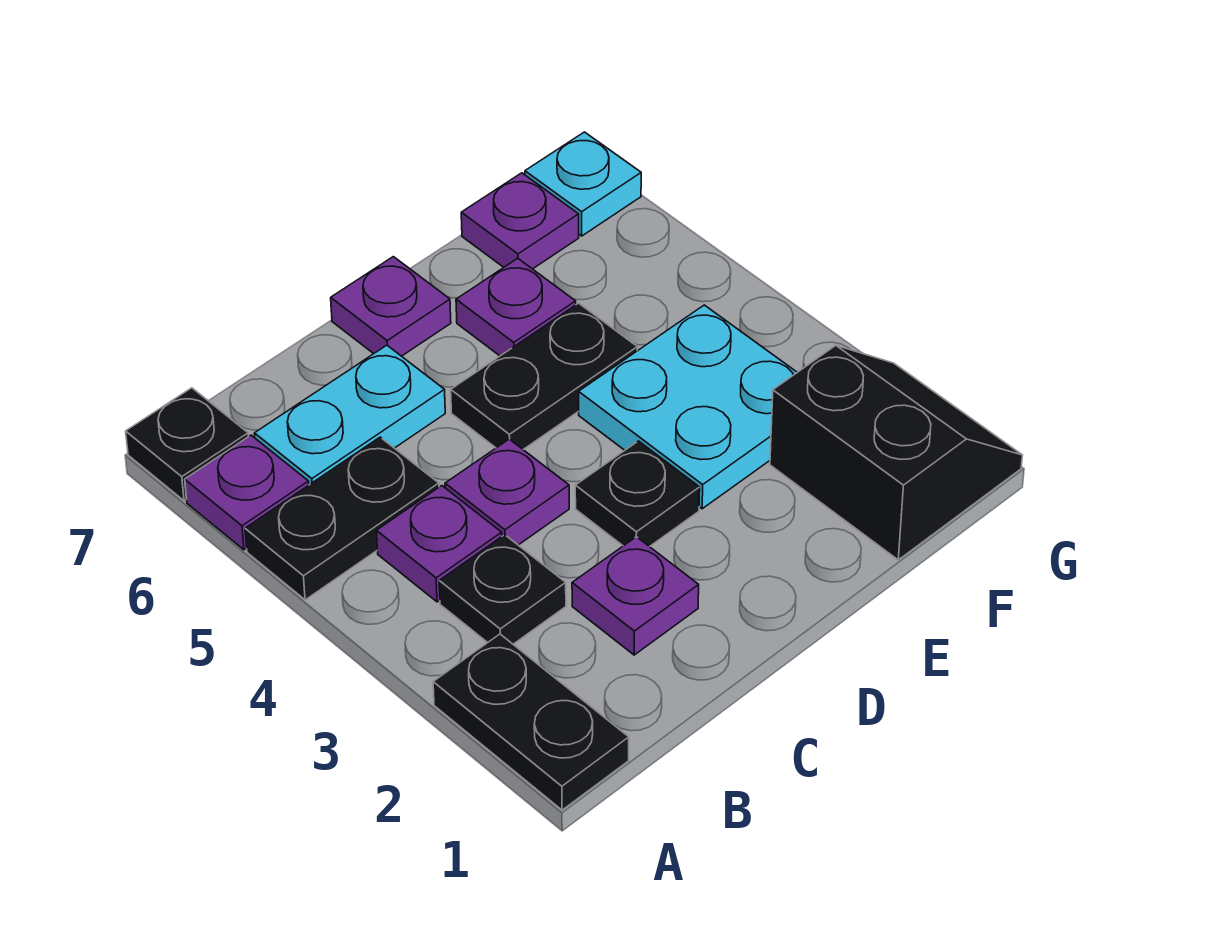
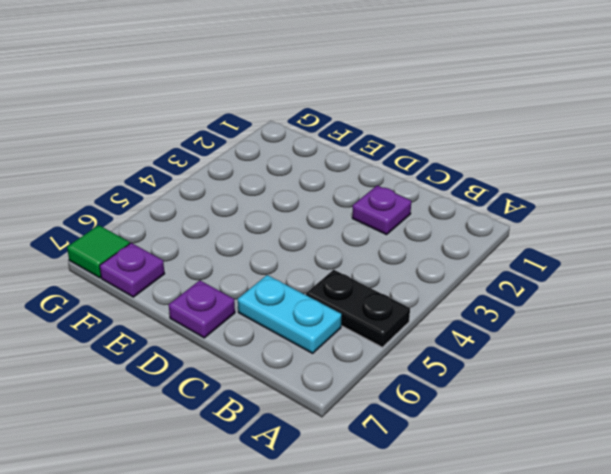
green tile G7 level 1 -> cyan plate G7 level 1
none -> black plate A1:A2 level 1
none -> purple plate A6 level 1
none -> black plate A7 level 1

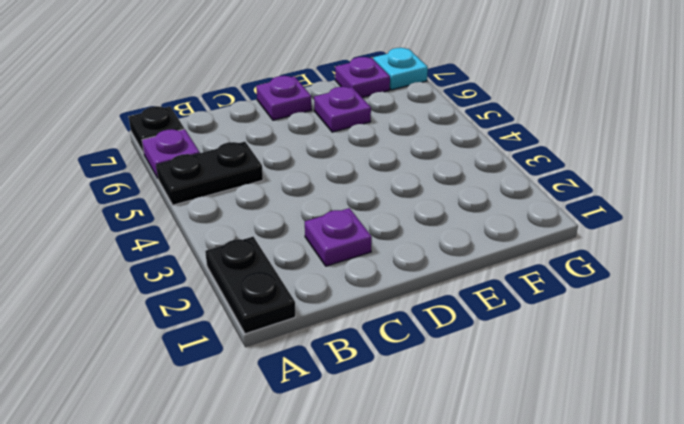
none -> black plate B3 level 1
none -> purple plate B4 level 1
none -> cyan plate B6:C6 level 1

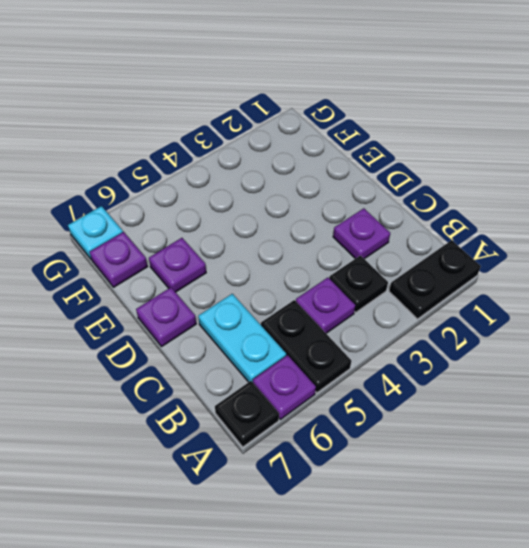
none -> purple plate C4 level 1
none -> black plate D3 level 1
none -> black plate D5:E5 level 1

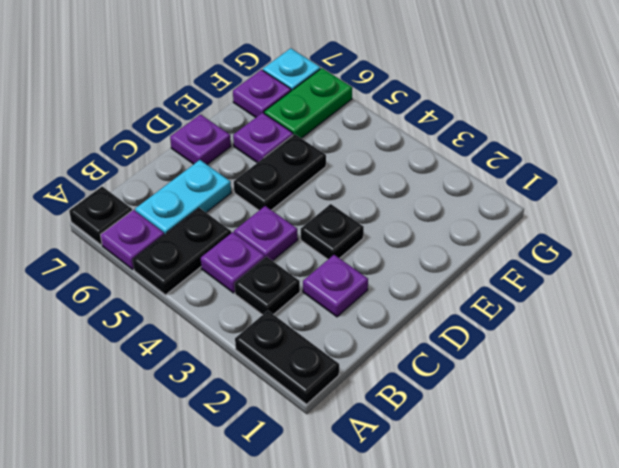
green plate F6:G6 level 1 -> none
none -> cyan plate E3:F4 level 1
none -> black slope F1:G2 level 1 top F

